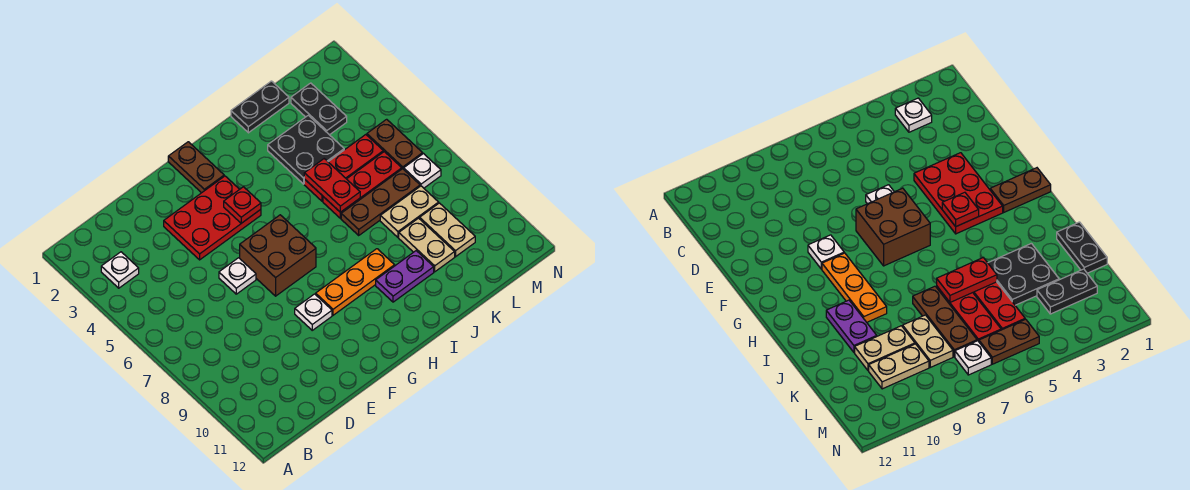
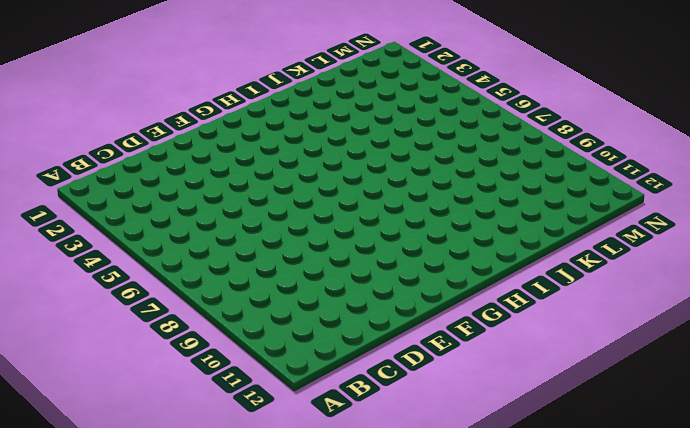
none -> white plate B3 level 1
none -> red plate E3:G4 level 1
none -> white plate E6 level 1

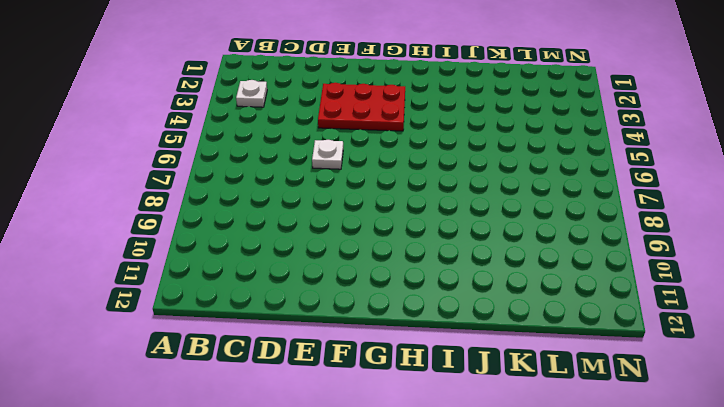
none -> brown brick F6:G7 level 1
none -> white plate F9 level 1
none -> brown plate G1:G2 level 1

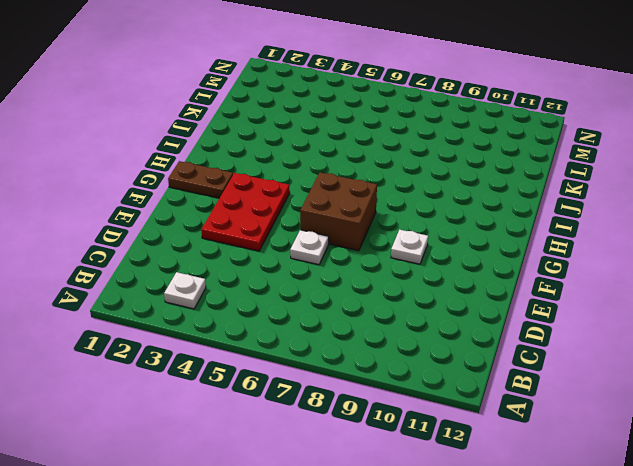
none -> orange plate G9:I9 level 1
none -> purple plate I10:J10 level 1
none -> black plate J1:K1 level 1

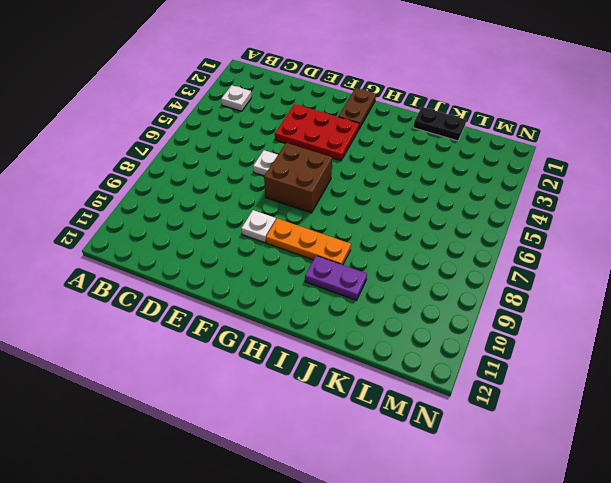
none -> black plate J3:K4 level 1
none -> red plate J5:L5 level 1
none -> red plate J6:L6 level 1

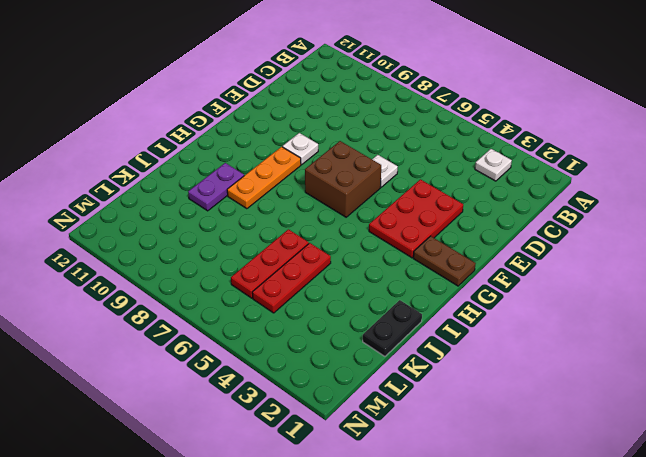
none -> black plate J3:K4 level 1
none -> brown plate J7:L7 level 1
none -> tan plate K8:L8 level 1

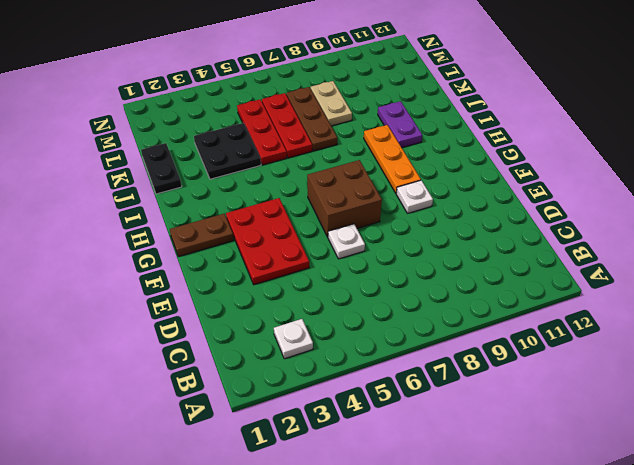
none -> tan plate K9:K10 level 1
none -> black plate L2:L3 level 1
none -> tan plate L9:L10 level 1

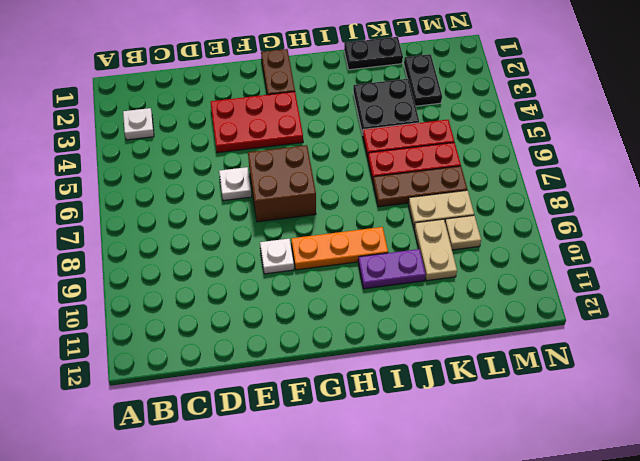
tan plate L9 level 1 -> tan plate L9:L10 level 1
none -> brown plate M5:M6 level 1
none -> white plate M7 level 1
none -> red plate G4 level 2

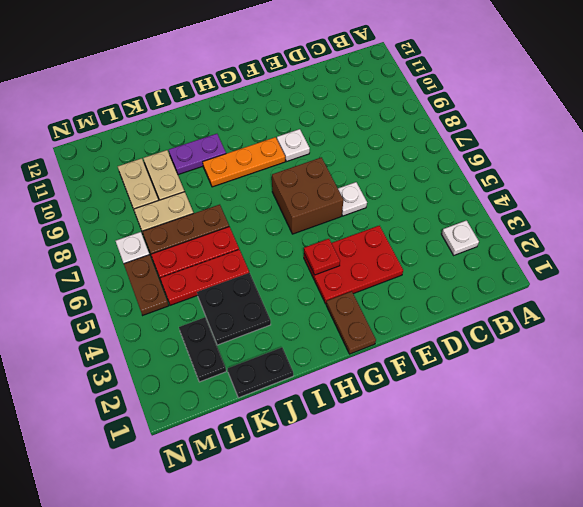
none -> red plate J5:J6 level 2

